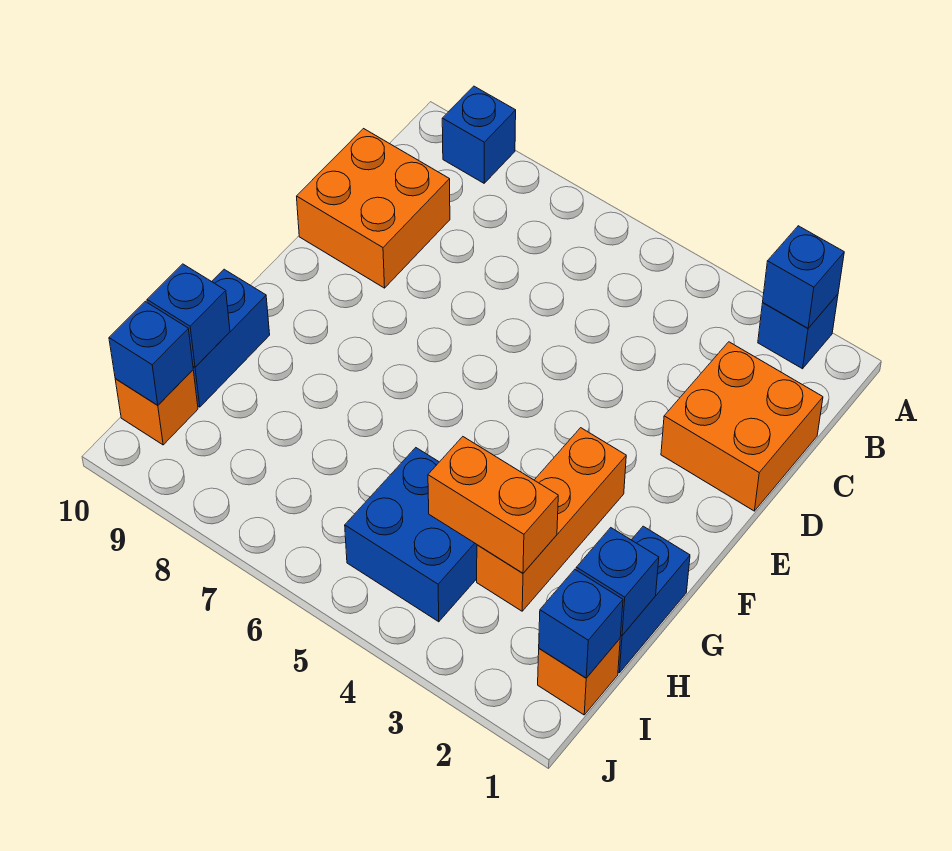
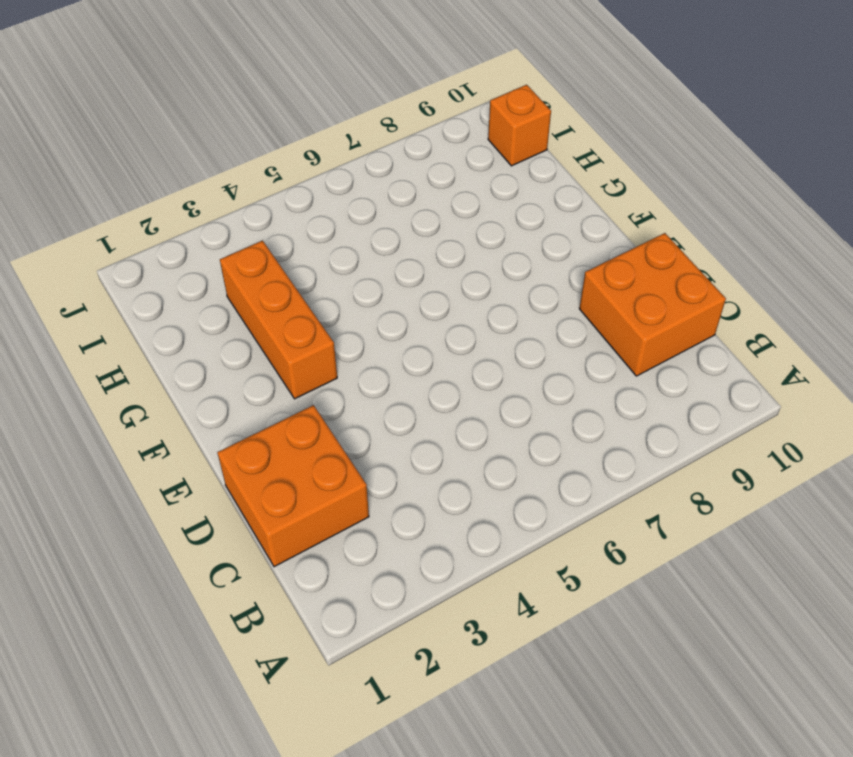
none -> blue brick A2 level 1
none -> blue brick A9 level 1
none -> blue brick G1:H1 level 1

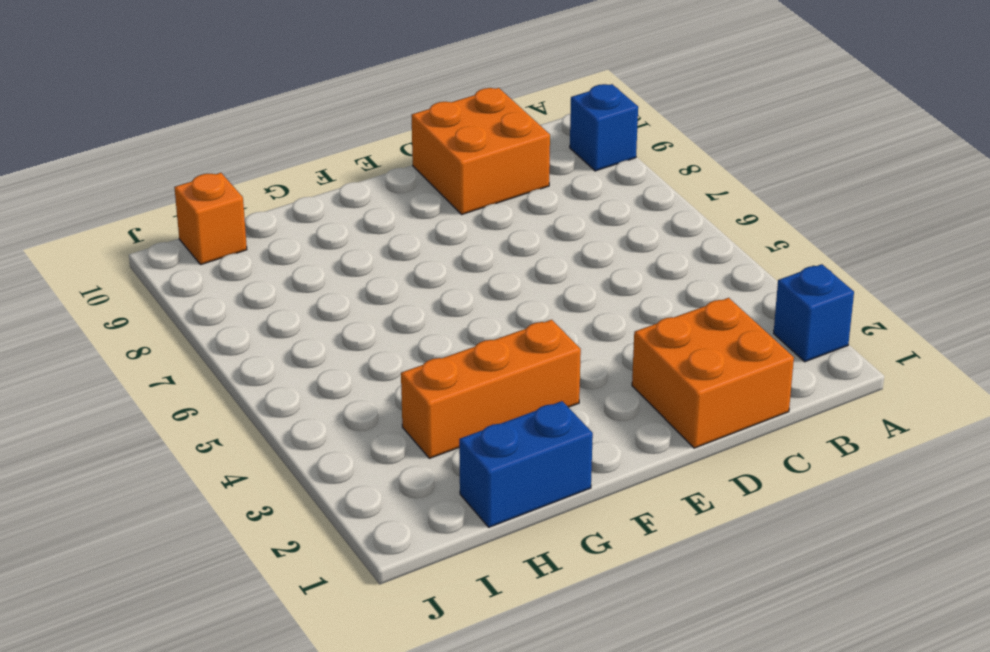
none -> blue brick G10:H10 level 1
none -> blue brick H4:I5 level 1
none -> orange brick I1 level 1

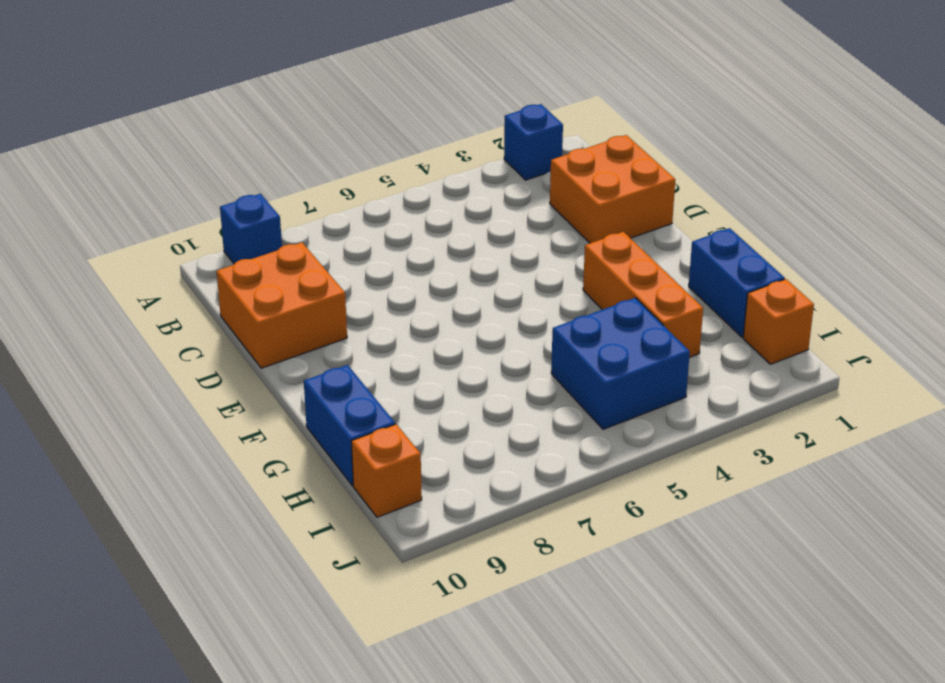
none -> blue brick A2 level 2
none -> blue brick H1 level 2
none -> orange brick H3:H4 level 2

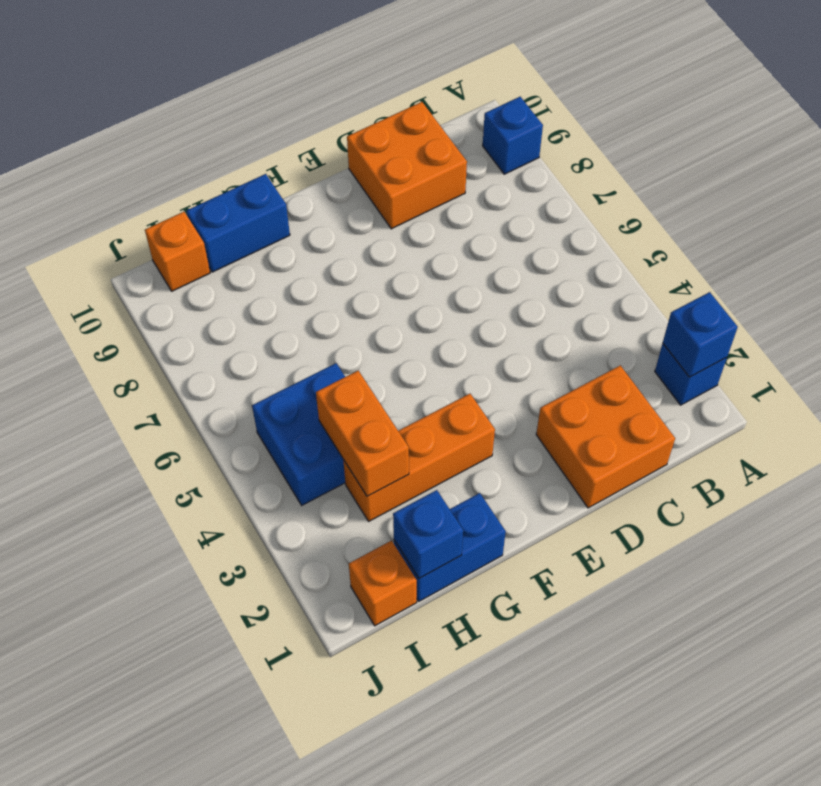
none -> blue brick H10 level 2
none -> blue brick I1 level 2
none -> blue brick I10 level 2

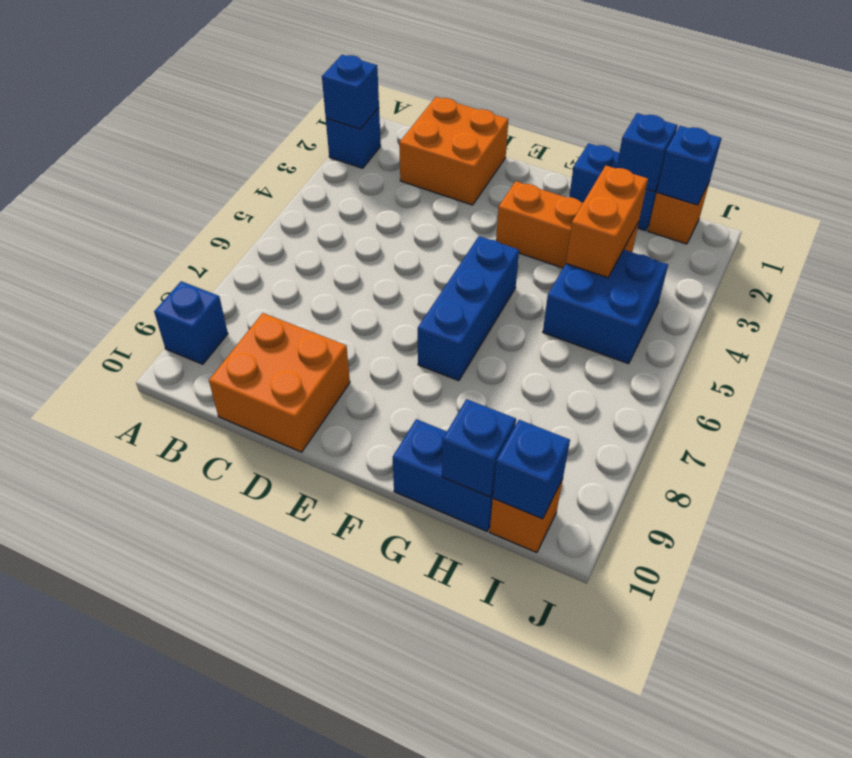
blue brick F5:F7 level 1 -> none

